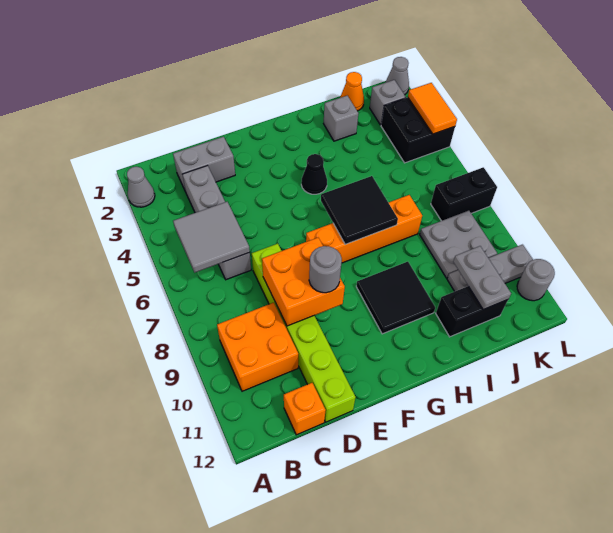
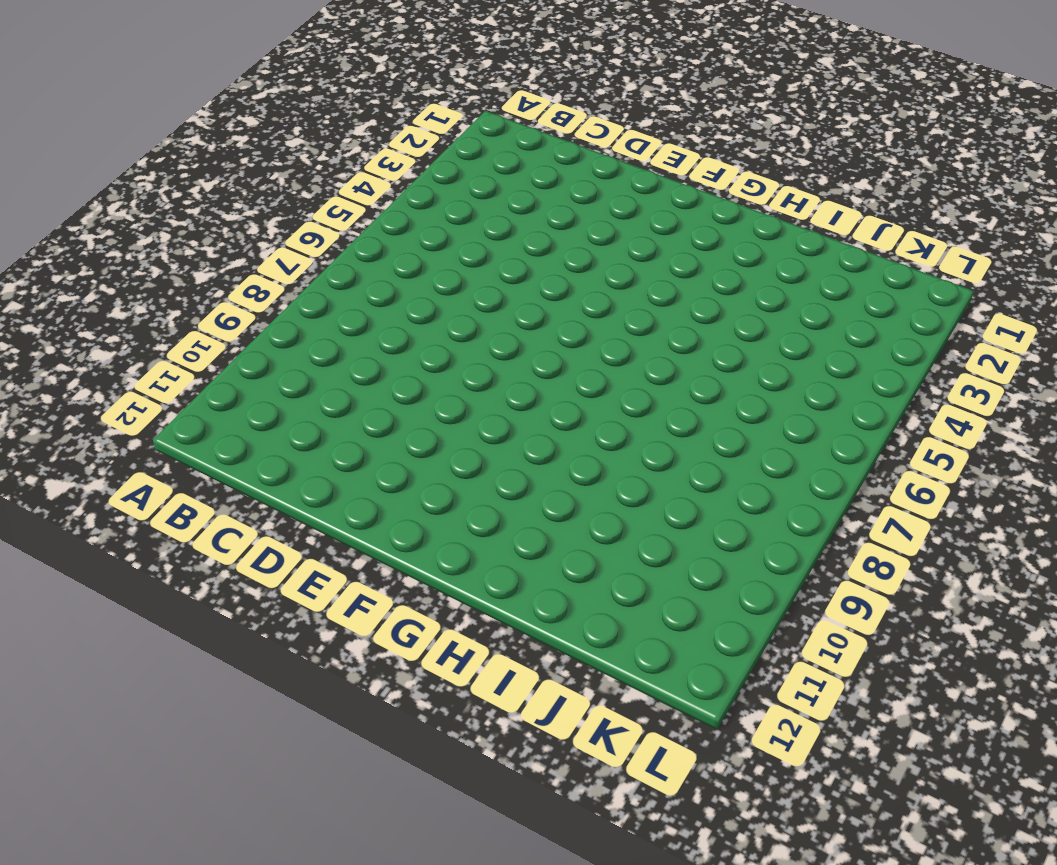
none -> grey cone A2 level 1
none -> orange brick B9:C10 level 1
none -> grey brick C2:D2 level 1

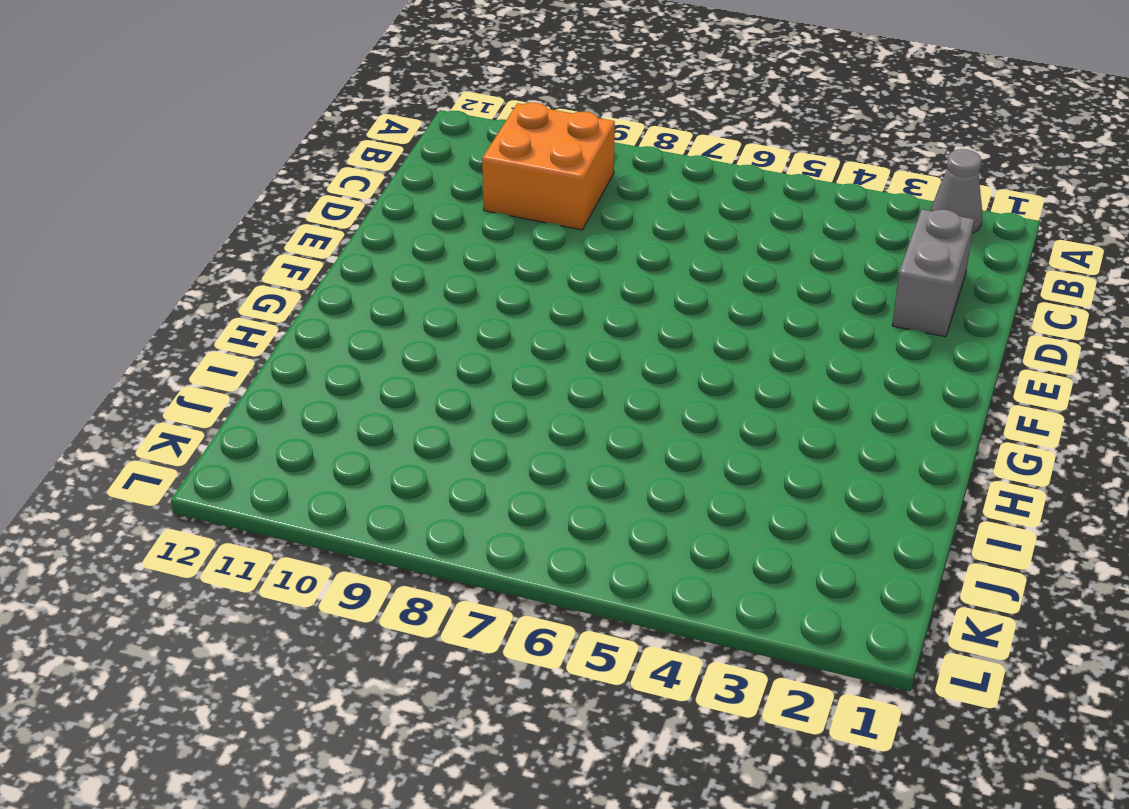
none -> grey brick C3:C6 level 1
none -> orange brick C12 level 1
none -> lime brick D7:D12 level 1

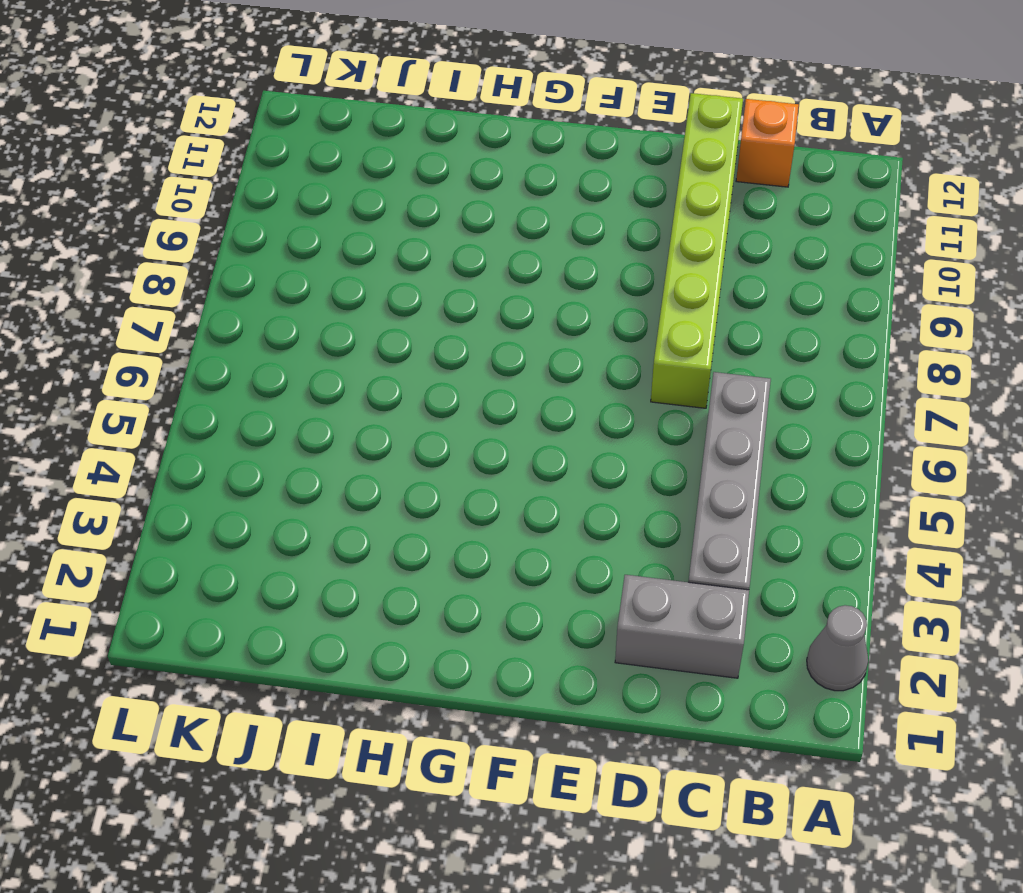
none -> orange brick B9:C10 level 1
none -> orange brick F7:I7 level 1
none -> black cone G4 level 1

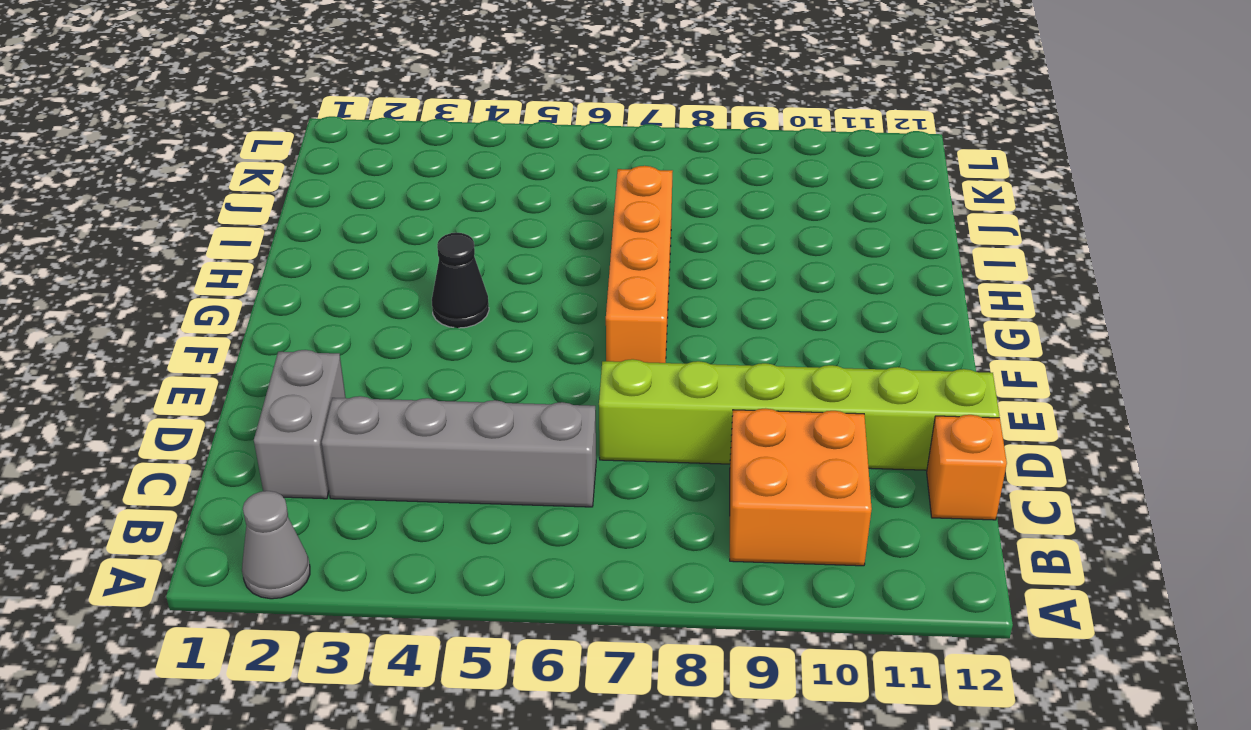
none -> black tile G9:H10 level 1
none -> grey brick I2 level 1
none -> black brick I11:J11 level 1

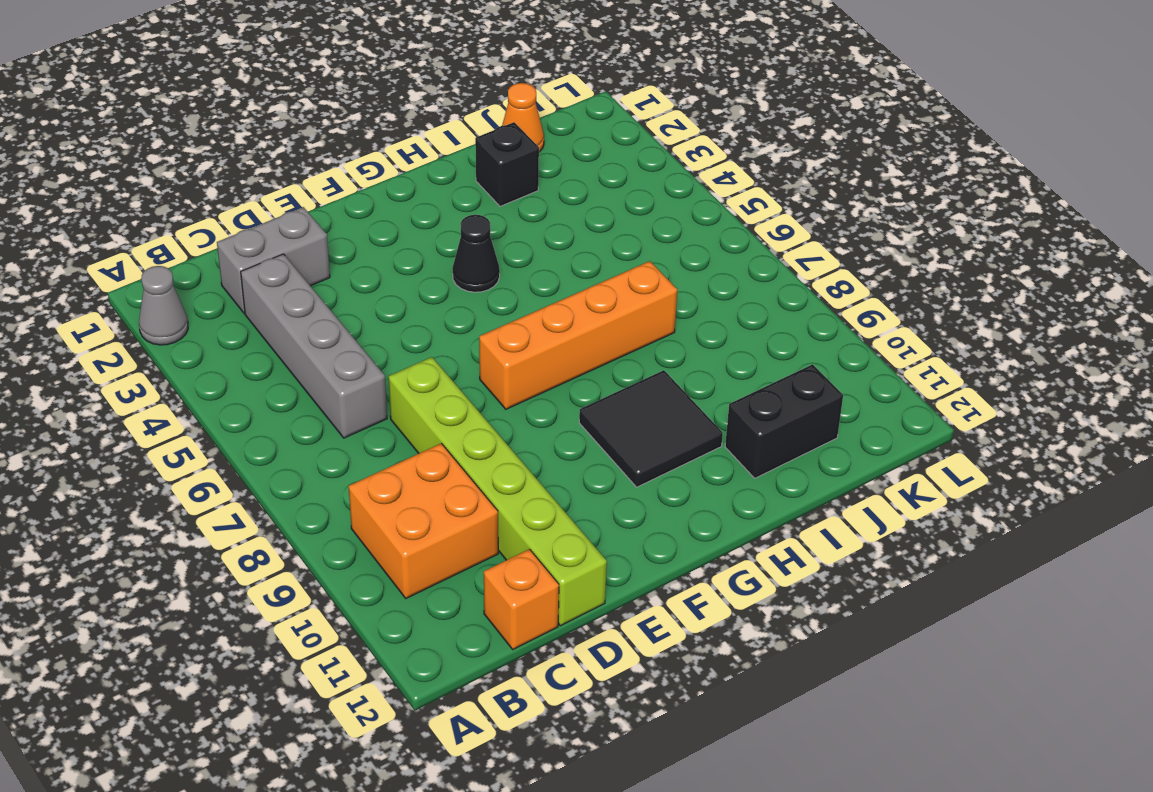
black brick I2 level 1 -> grey brick I2 level 1
none -> grey plate J8:K9 level 1
none -> grey plate J10:L10 level 1
none -> grey brick K2 level 1

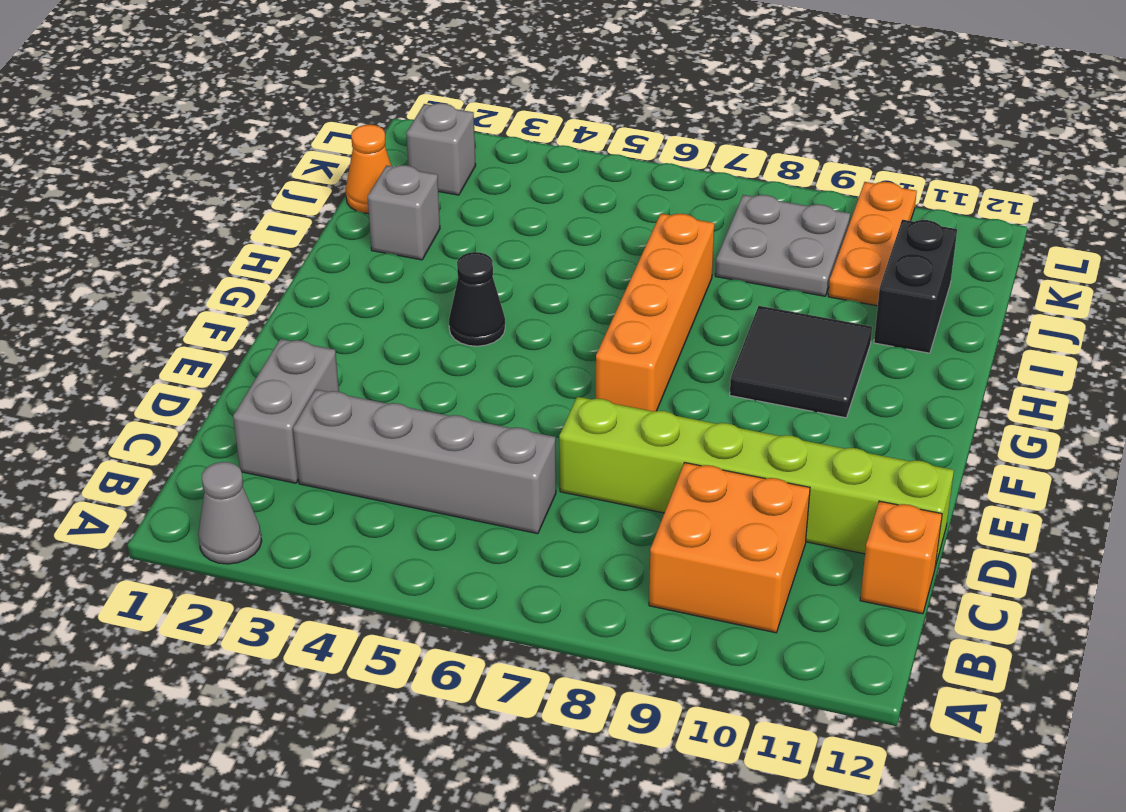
orange plate J10:L10 level 1 -> grey plate J10:L10 level 1
none -> black brick K3:L4 level 1
none -> black brick K7:L7 level 1
none -> grey cone L1 level 1

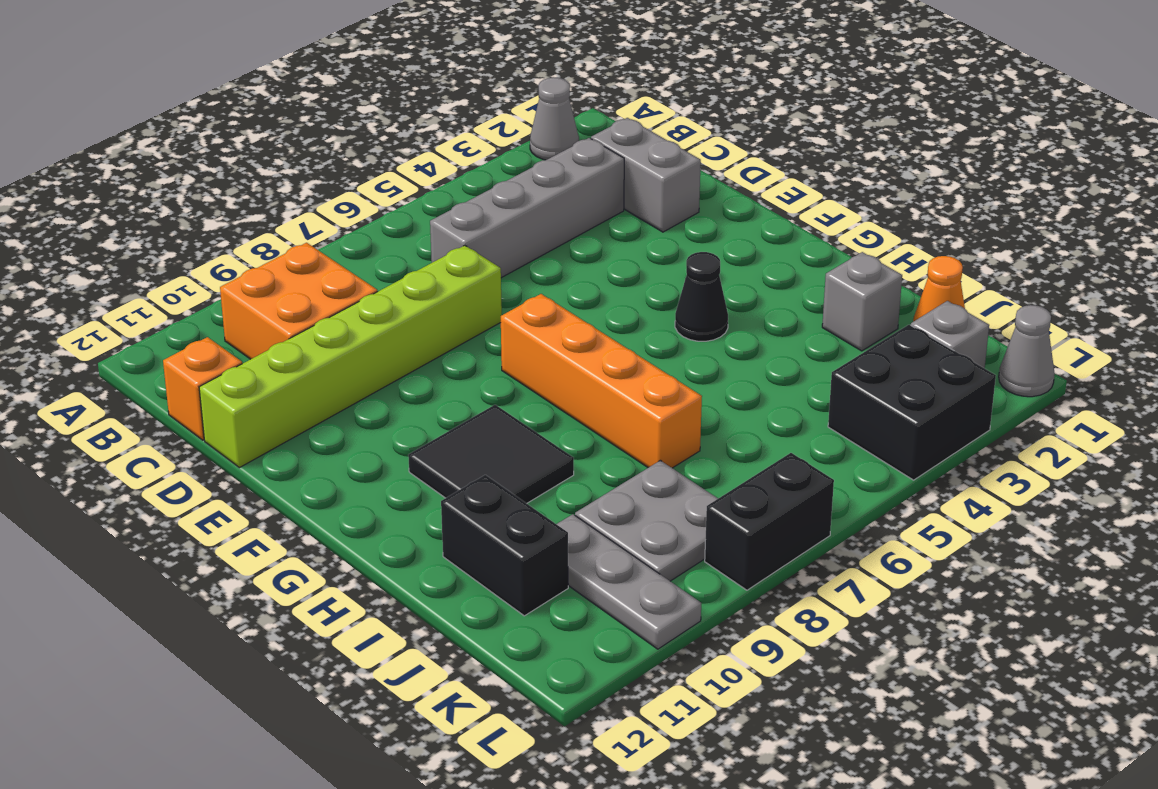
black brick L7:L8 level 1 -> black brick K7:L7 level 1
none -> grey round brick L11 level 1
none -> grey tile B5:C6 level 2
none -> orange brick D8:E9 level 2

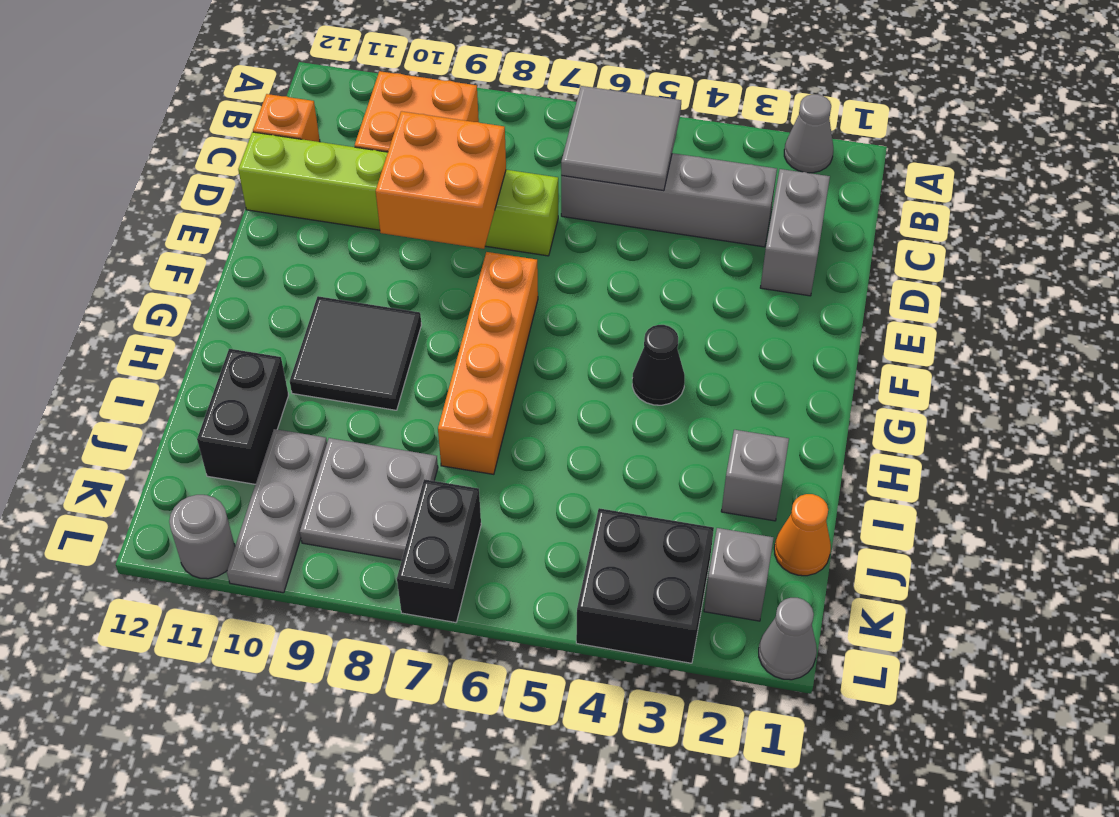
none -> black tile G6:H7 level 2
none -> grey plate J10:J11 level 2
none -> orange tile L3:L4 level 2

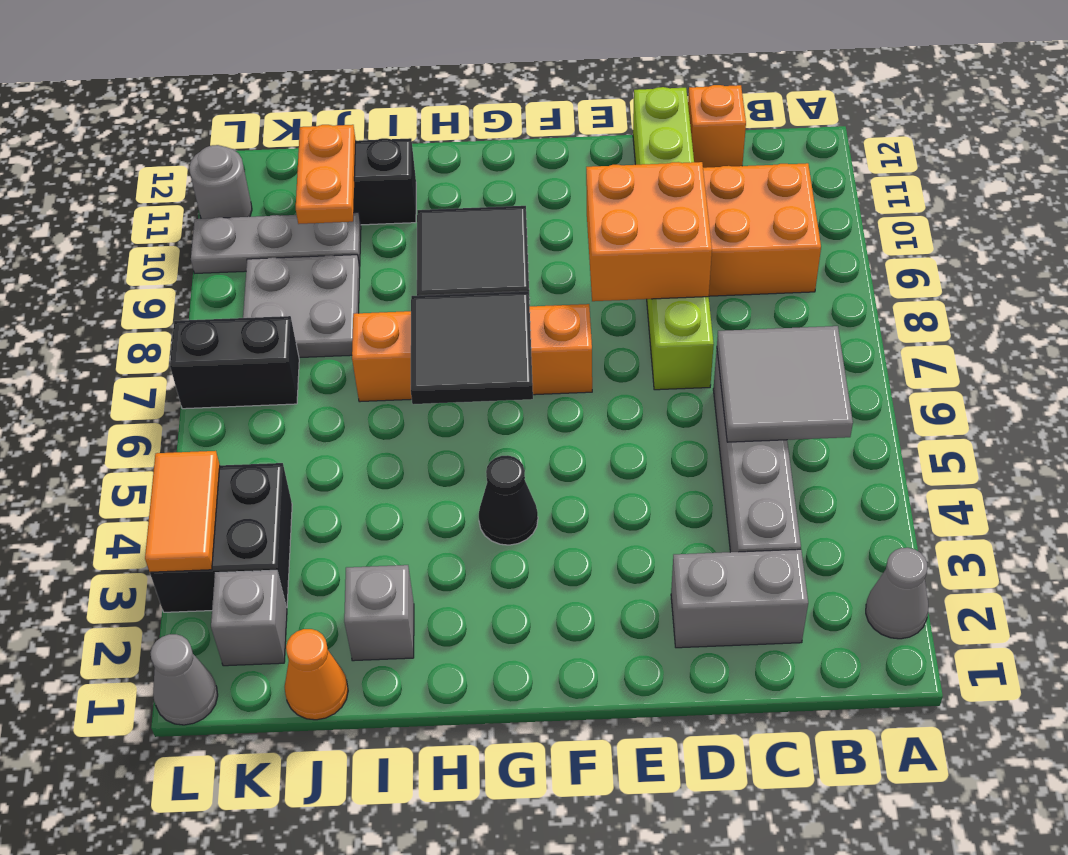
orange plate J10:J11 level 2 -> grey plate J10:J11 level 2
none -> grey round brick E9 level 3

